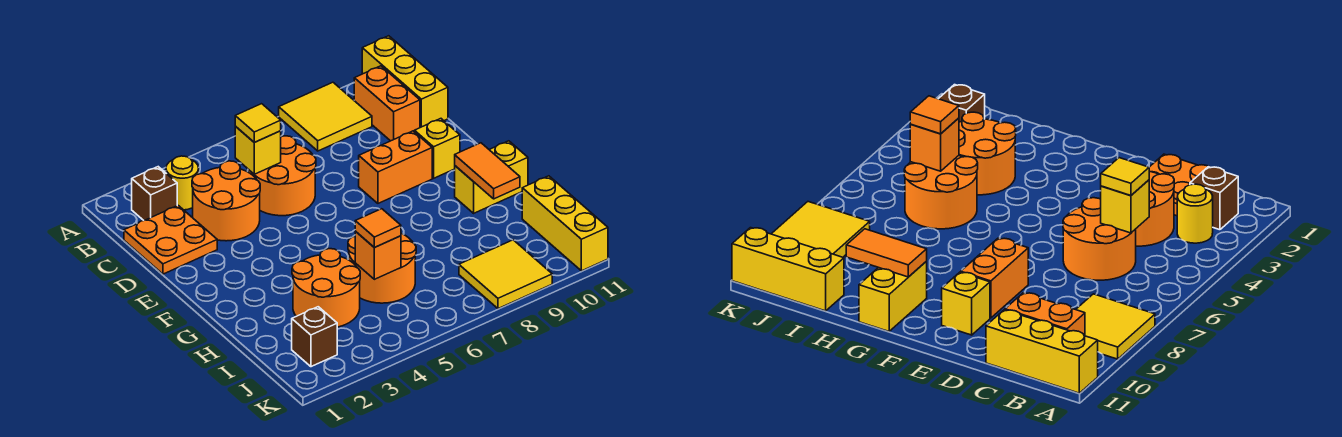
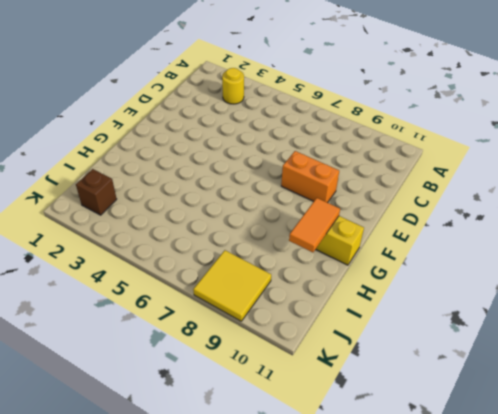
none -> yellow tile A8:B9 level 1
none -> yellow brick A11:C11 level 1
none -> brown brick B2 level 1

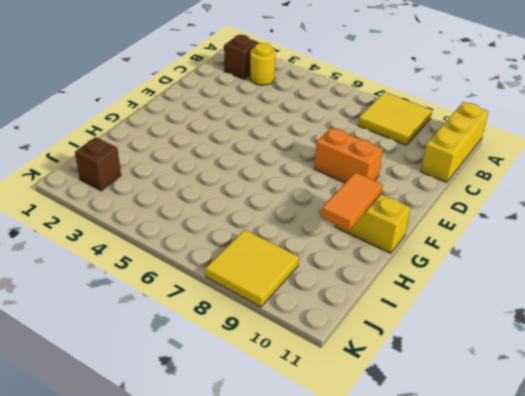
none -> orange brick B10:C10 level 1
none -> orange plate C1:D2 level 1
none -> orange round brick C3:D4 level 1

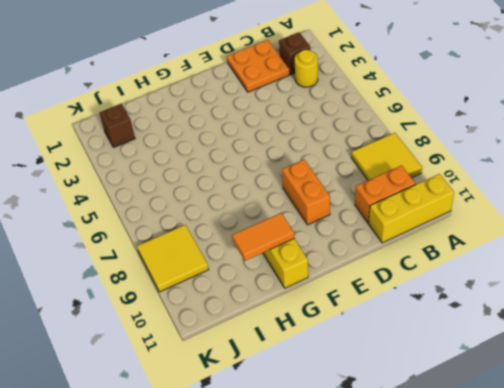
none -> orange round brick C3:D4 level 1
none -> orange round brick C5:D6 level 1
none -> yellow brick E10 level 1

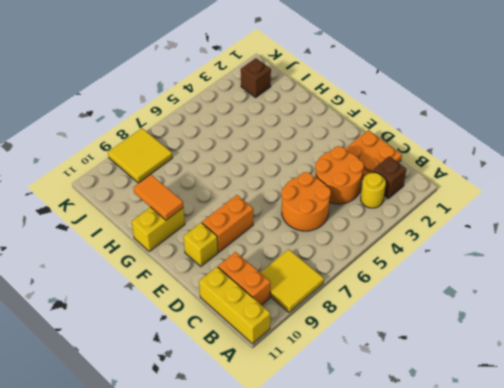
none -> orange round brick H3:I4 level 1
none -> orange round brick H5:I6 level 1
none -> yellow brick I11:K11 level 1

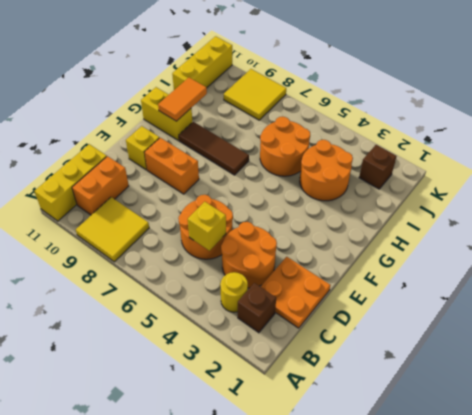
brown tile G7:G9 level 1 -> none
none -> orange brick I5 level 2
none -> yellow tile C5 level 3
none -> orange tile I5 level 3

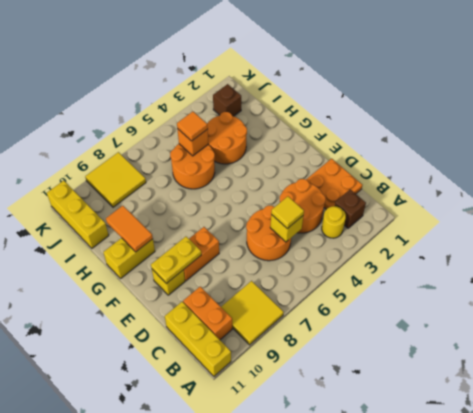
yellow plate E9:E10 level 2 -> none

